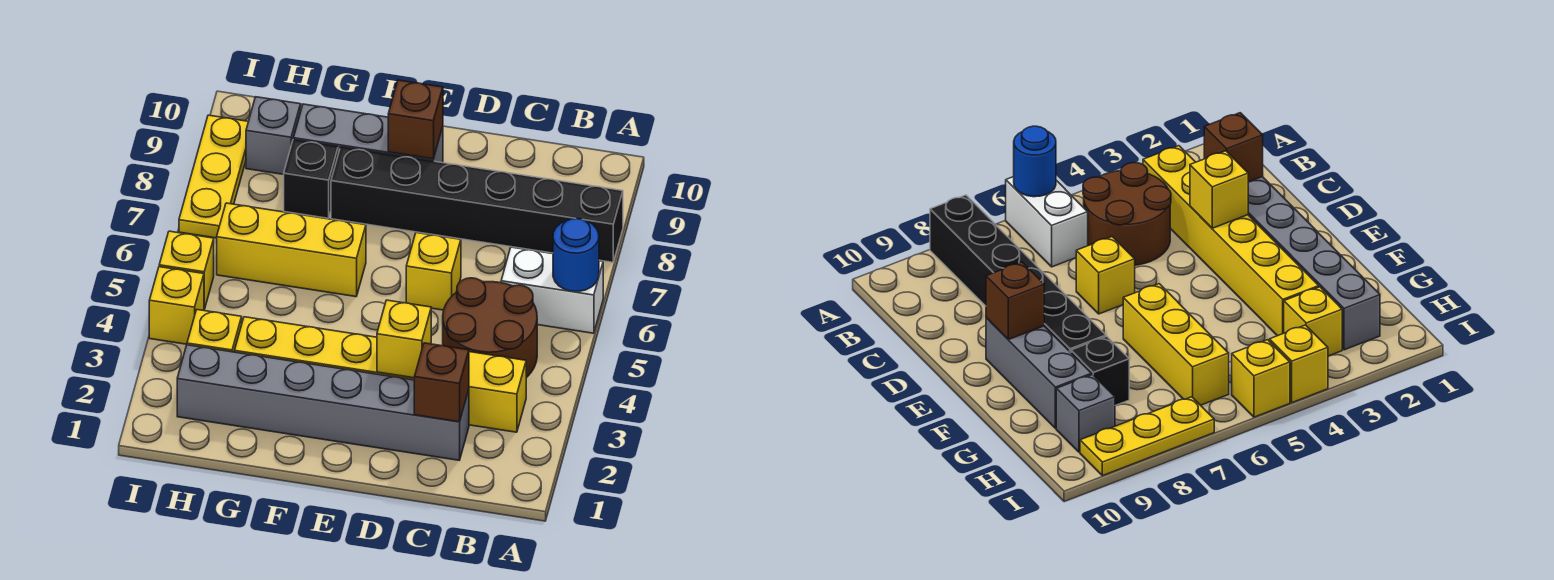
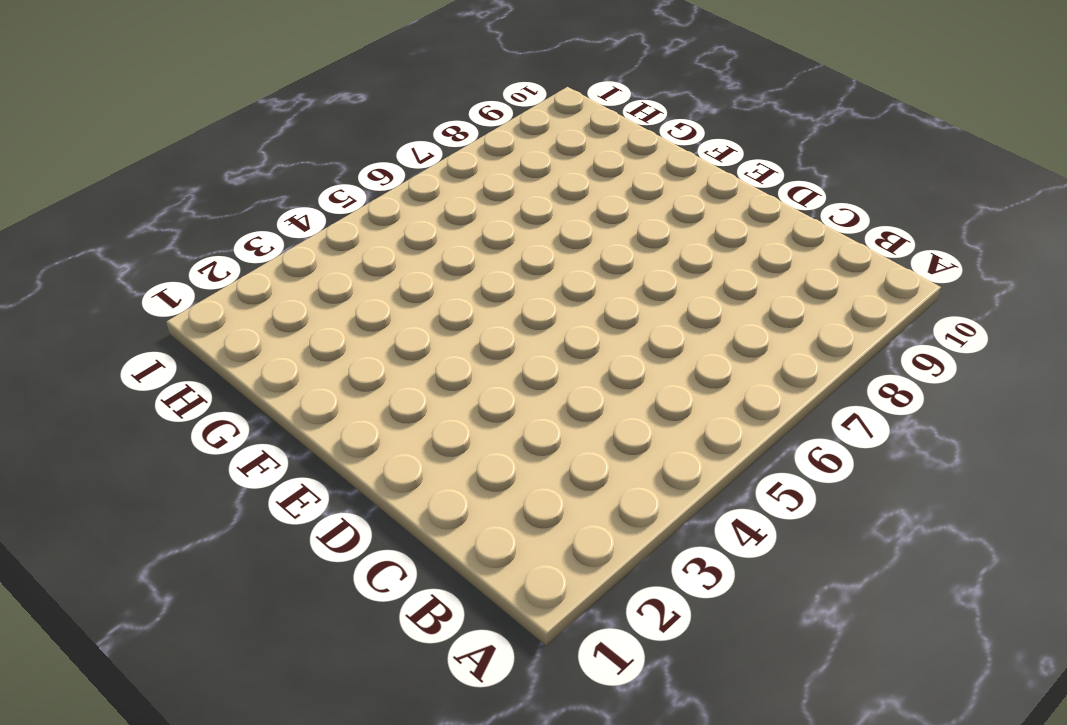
none -> white brick A6:B6 level 1
none -> black brick A8:F8 level 1
none -> yellow brick B3:G3 level 1

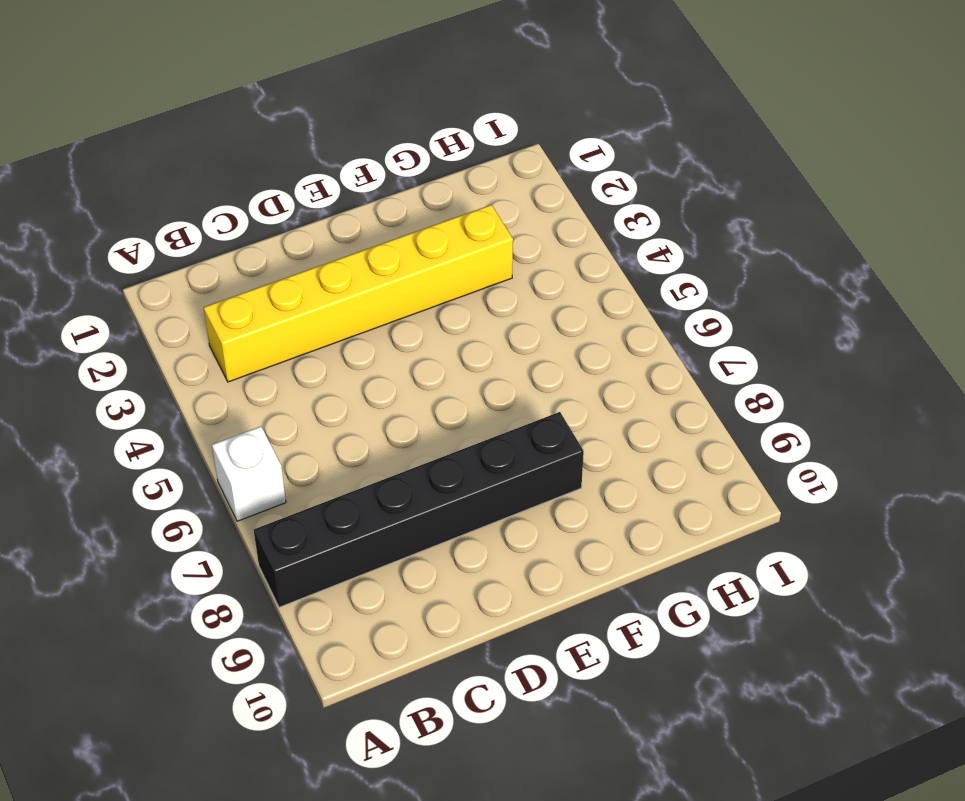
white brick A6 level 1 -> white brick A6:B6 level 1
none -> brown round brick B4:C5 level 1
none -> grey brick C2:H2 level 1
none -> yellow brick D6 level 1

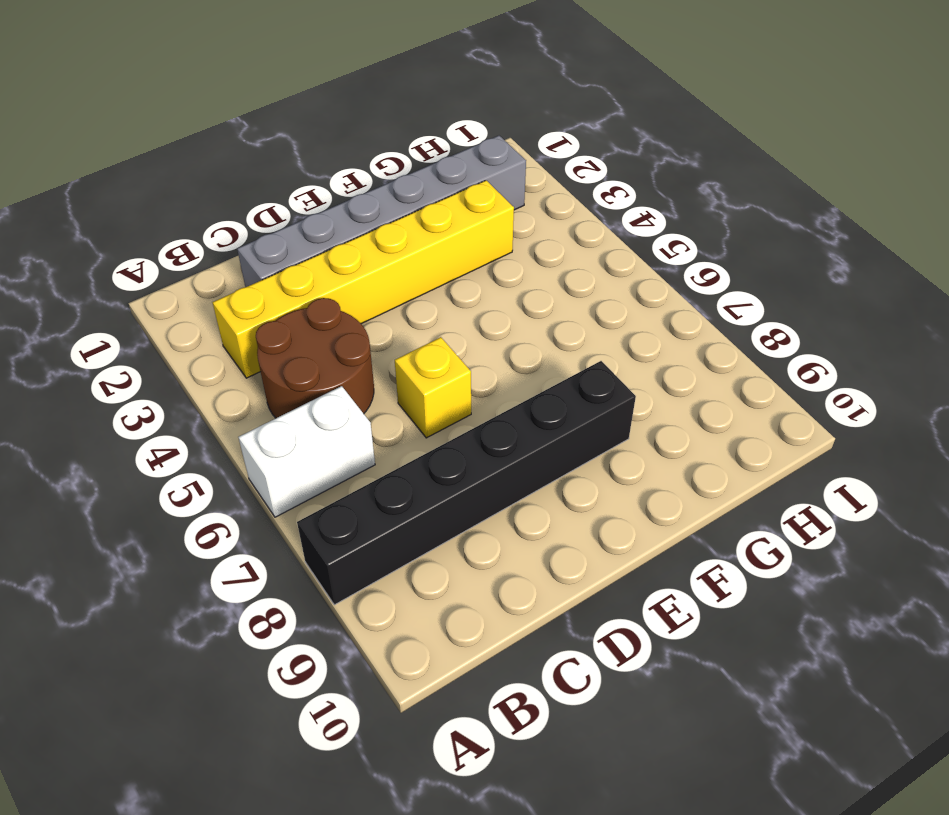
none -> grey brick E9:G9 level 1
none -> yellow brick F6:H6 level 1
none -> black brick G8 level 1

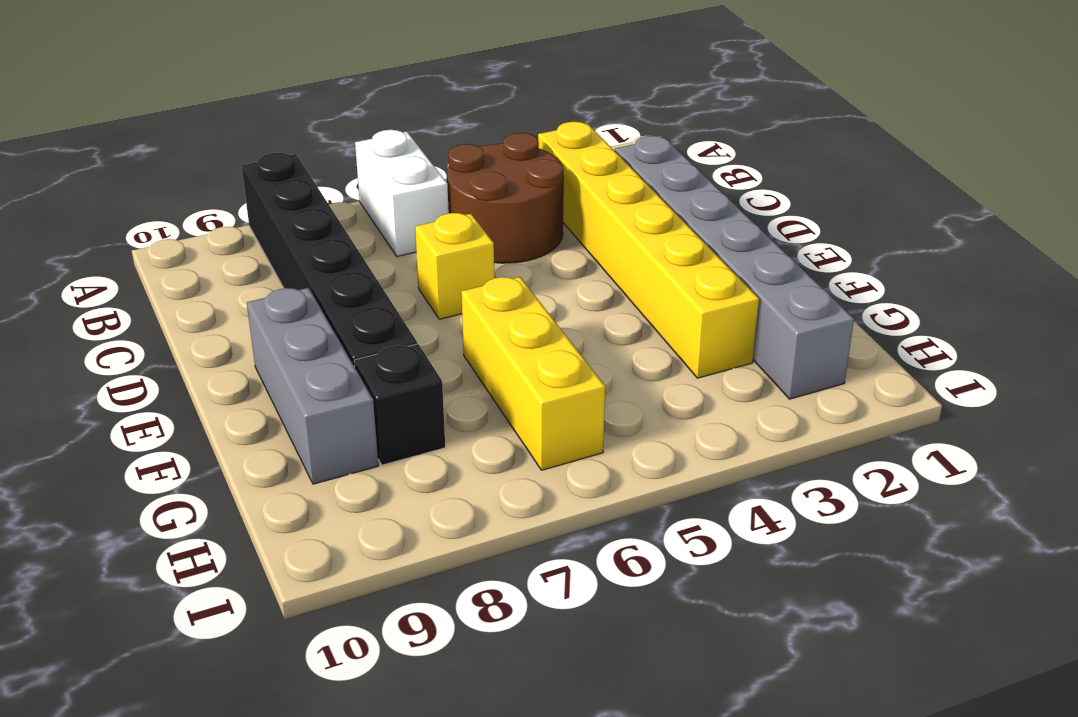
none -> yellow brick H3 level 1
none -> grey brick H9 level 1
none -> yellow brick I4 level 1

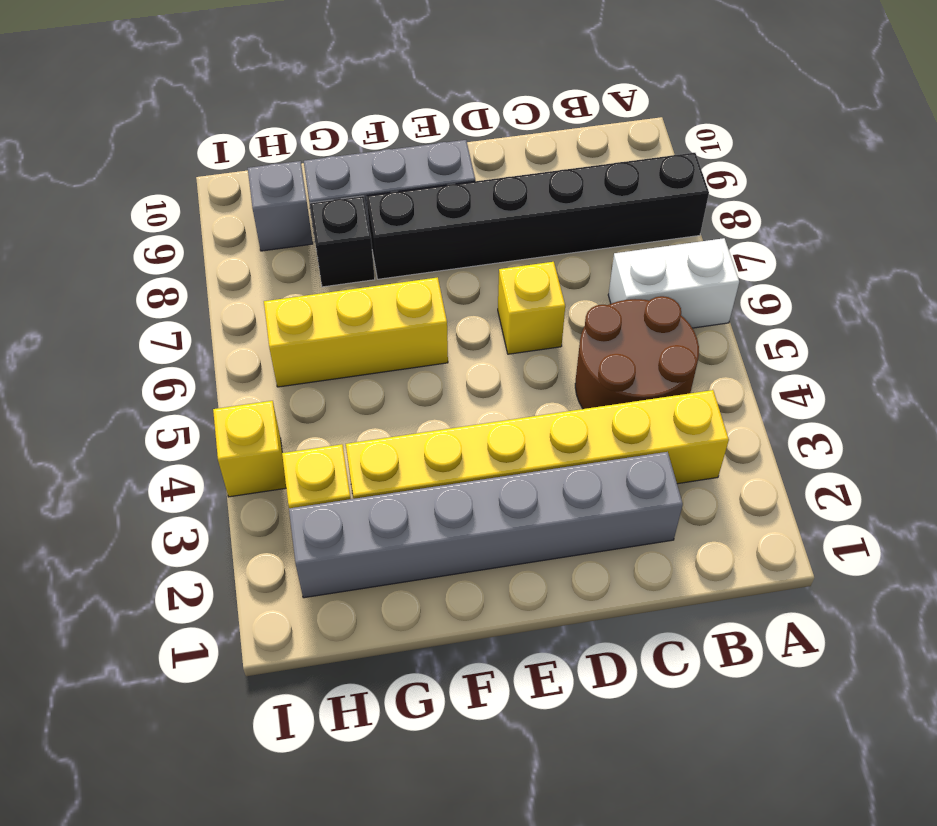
none -> yellow brick I5 level 1
none -> yellow plate I7:I9 level 1
none -> blue round brick A6 level 2

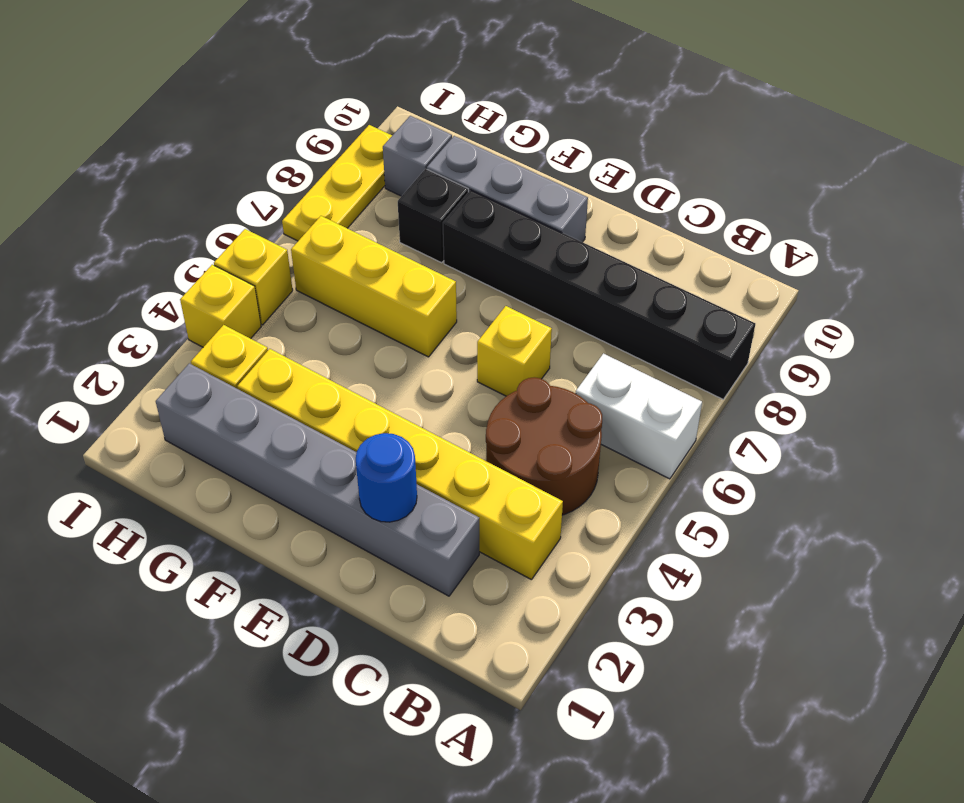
blue round brick D2 level 2 -> blue round brick A6 level 2
none -> brown brick C2 level 2
none -> yellow brick D3 level 2
none -> brown brick E9 level 2

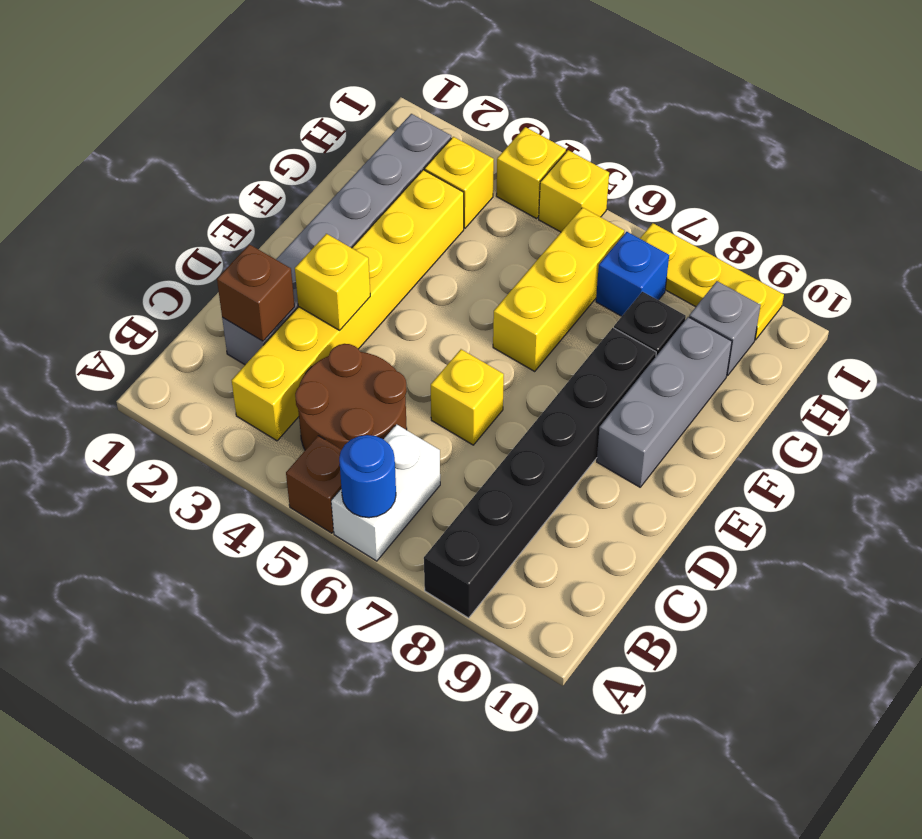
brown brick A5 level 1 -> brown brick E9 level 2
blue brick H7 level 1 -> none

